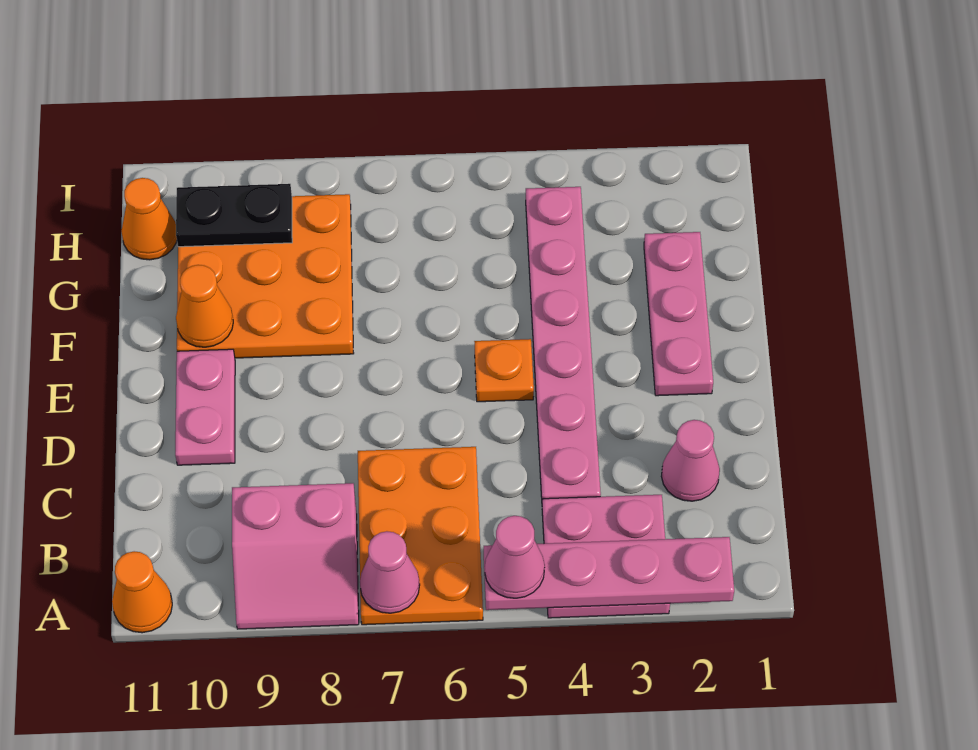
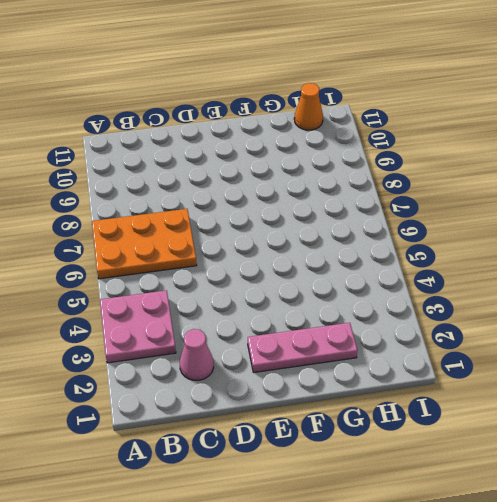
none -> pink slope A8:B9 level 1 top B
none -> orange cone A11 level 1
none -> pink plate C4:H4 level 1

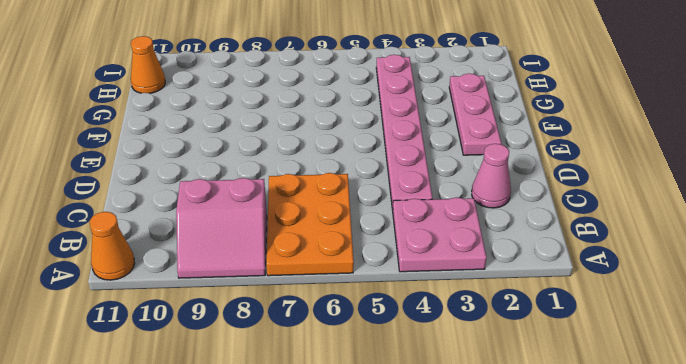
none -> pink plate D10:E10 level 1
none -> orange plate E5 level 1
none -> orange plate F8:H10 level 1

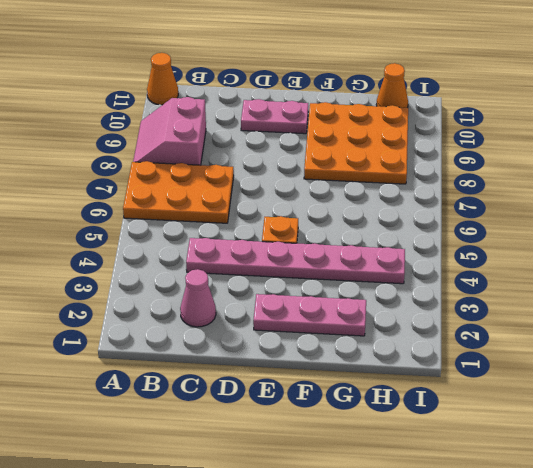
none -> pink plate A3:B4 level 1
none -> pink plate A2:A5 level 2
none -> pink cone A7 level 2

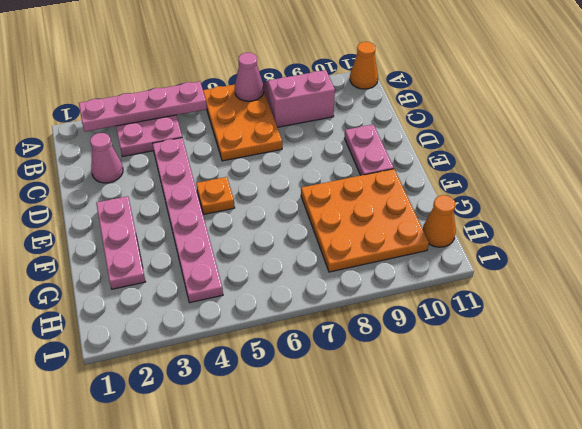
none -> orange cone F10 level 2
none -> black plate H9:H10 level 2
none -> pink cone A5 level 3

